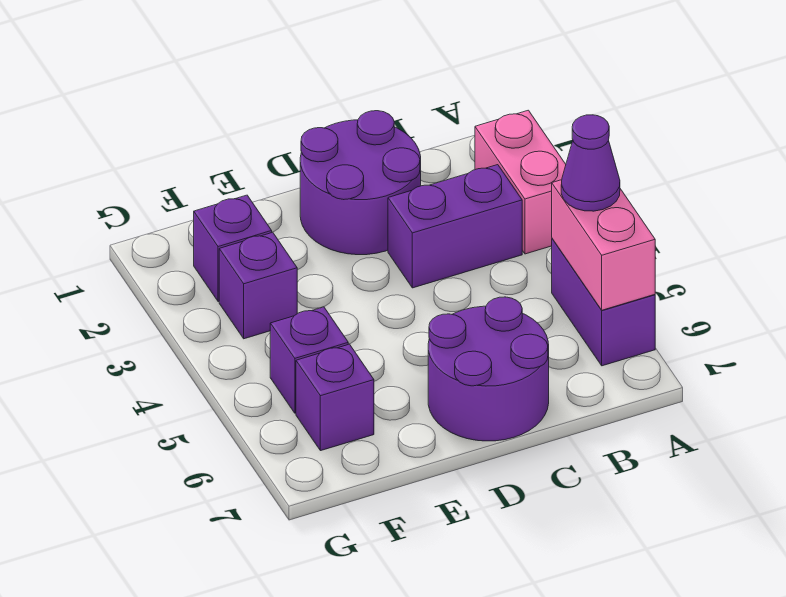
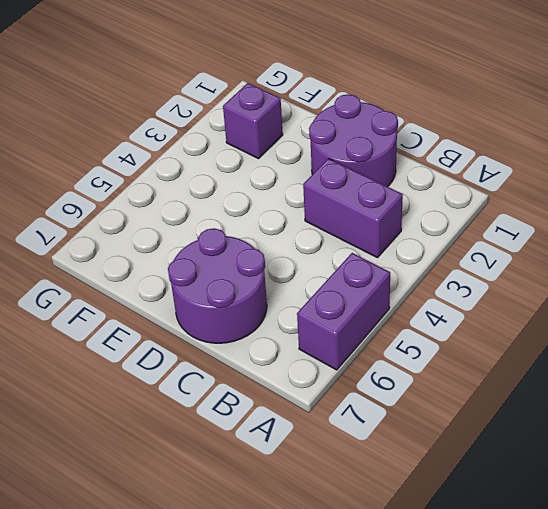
none -> pink brick A2:A3 level 1
none -> purple brick F3 level 1

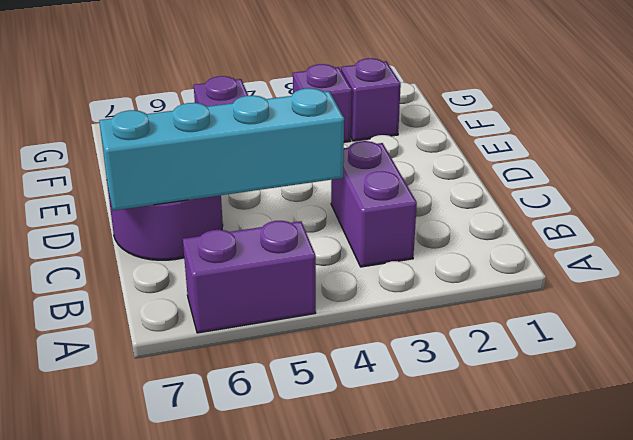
cyan brick C4:C7 level 2 -> none
none -> pink brick A2:A3 level 1
none -> purple round brick C1:D2 level 1

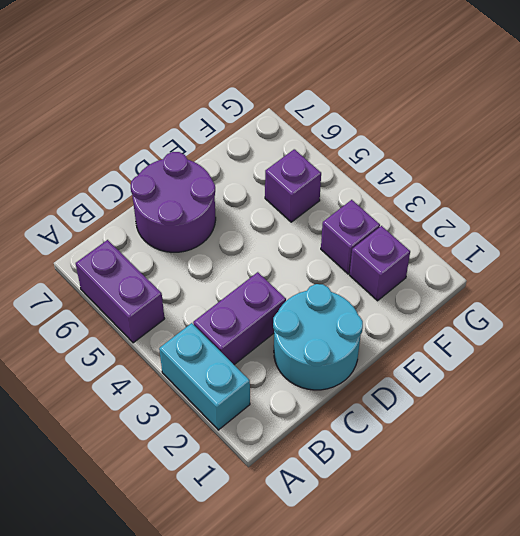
cyan brick A2:A3 level 1 -> pink brick A2:A3 level 1
cyan round brick C1:D2 level 1 -> purple round brick C1:D2 level 1
none -> purple brick F6 level 1
none -> pink brick A5:A6 level 2

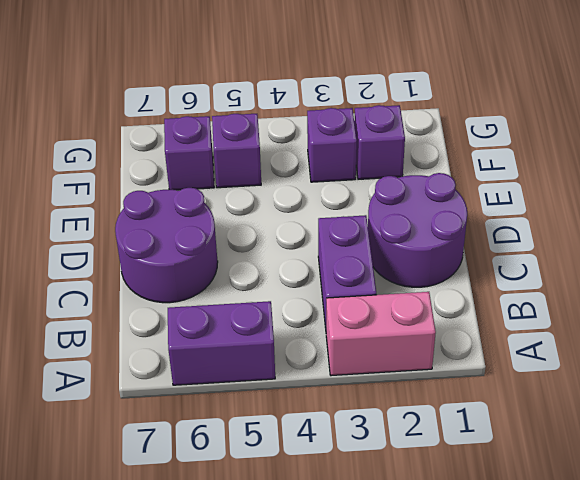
none -> pink brick A5:A6 level 2
none -> purple cone A5 level 3

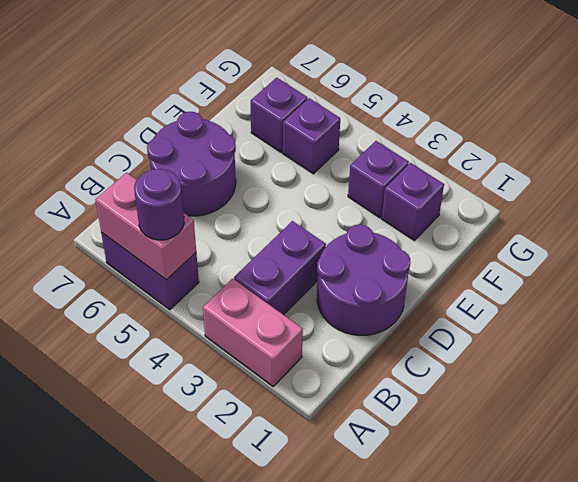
purple round brick A5 level 3 -> purple cone A5 level 3

